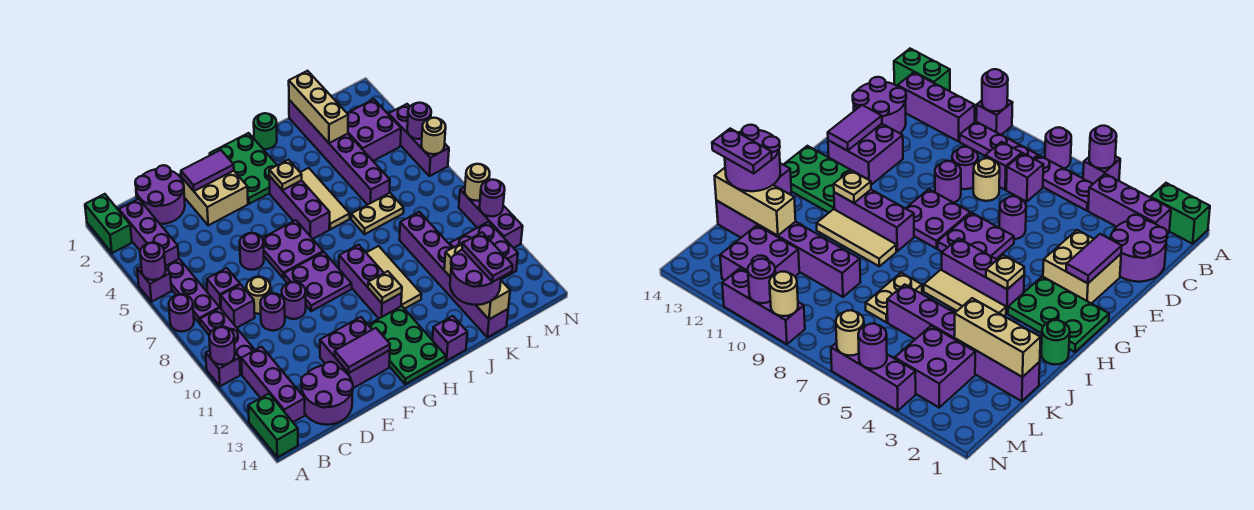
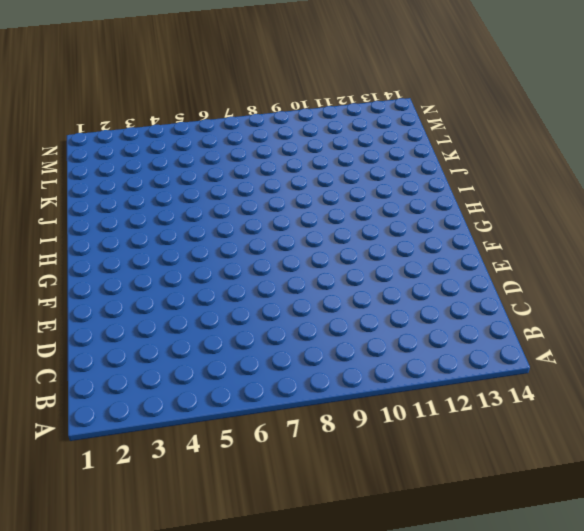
none -> green brick A1:A2 level 1
none -> purple brick A5 level 1
none -> purple round brick A7 level 1
none -> purple brick A10 level 1

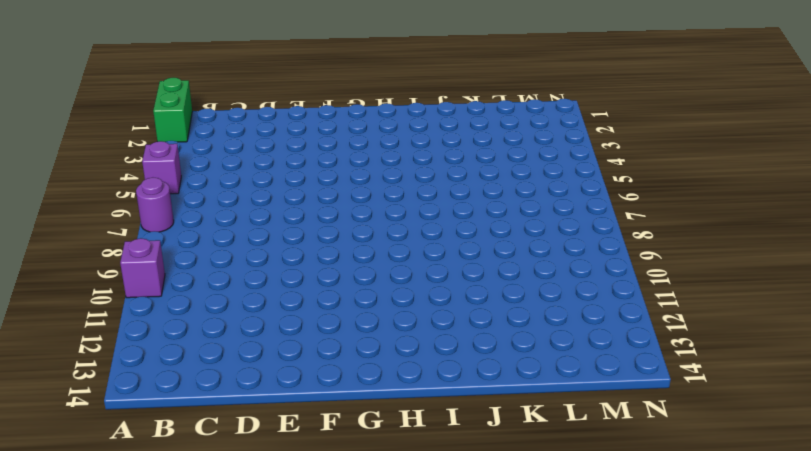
none -> green brick A13:A14 level 1
none -> purple brick B2:B4 level 1
none -> purple plate B5:B7 level 1
none -> purple plate B8:B10 level 1

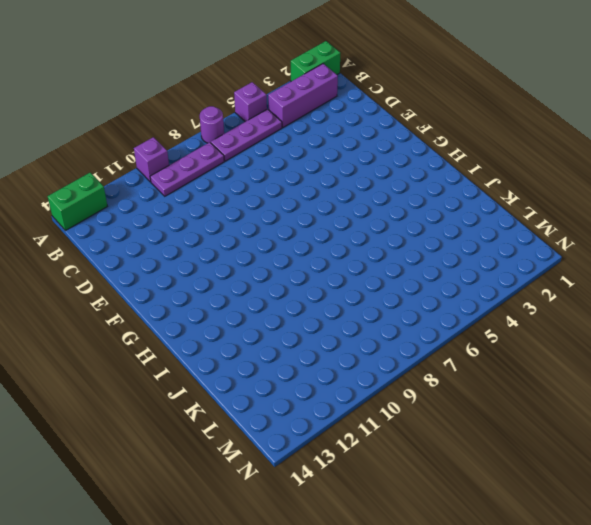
none -> purple brick B11:B13 level 1
none -> purple round brick C1:D2 level 1
none -> purple brick C7 level 1
none -> purple brick C8 level 1

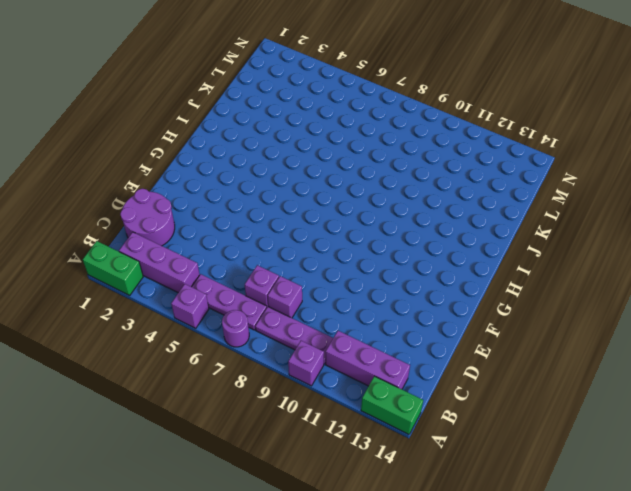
none -> purple round brick C13:D14 level 1
none -> tan round brick D8 level 1
none -> purple round brick D9 level 1
none -> tan brick E2:F3 level 1

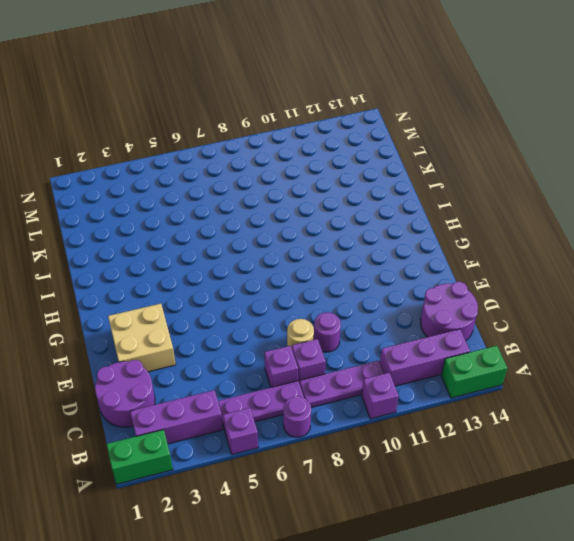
none -> purple round brick E6 level 1
none -> purple round brick E9 level 1
none -> purple brick E12:F13 level 1
none -> purple plate F6:G7 level 1

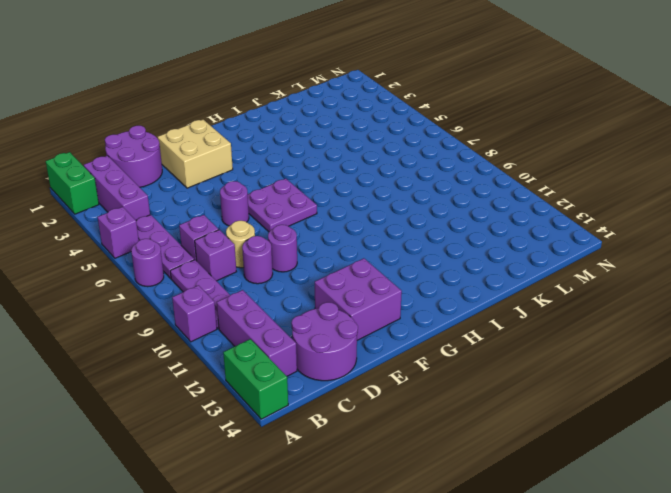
none -> purple plate F8:G9 level 1
none -> green plate G1:H3 level 1
none -> green plate G12:H14 level 1
none -> purple brick H4:H6 level 1

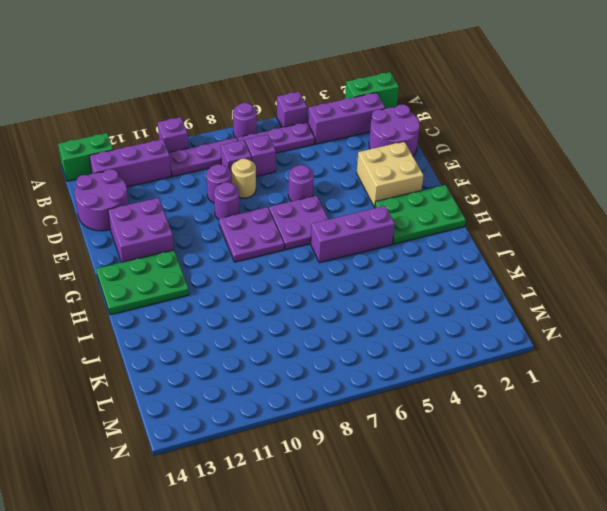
none -> purple brick H9:H11 level 1
none -> green round brick I1 level 1
none -> tan tile I4:I6 level 1
none -> tan tile I9:I11 level 1

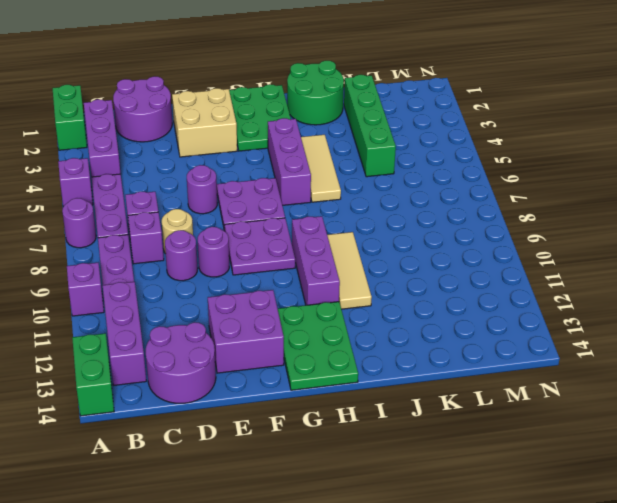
green round brick I1:J2 level 1 -> green round brick I1 level 1
green brick K2:K5 level 1 -> purple brick K1:K6 level 1
none -> purple brick I14 level 1
none -> tan plate J7:K7 level 1
none -> purple brick K9:K14 level 1
none -> purple brick L3:M4 level 1

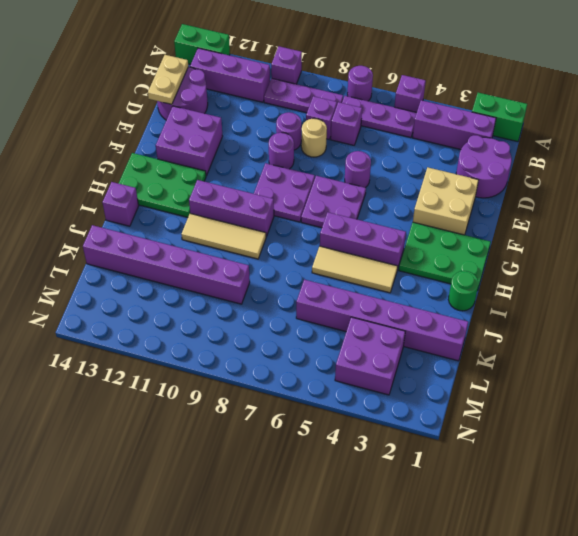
tan plate C14:D14 level 2 -> tan plate J7:K7 level 1
none -> purple brick L11:M12 level 1
none -> purple brick N4:N6 level 1
none -> purple brick N9:N11 level 1
none -> purple round brick A5 level 2

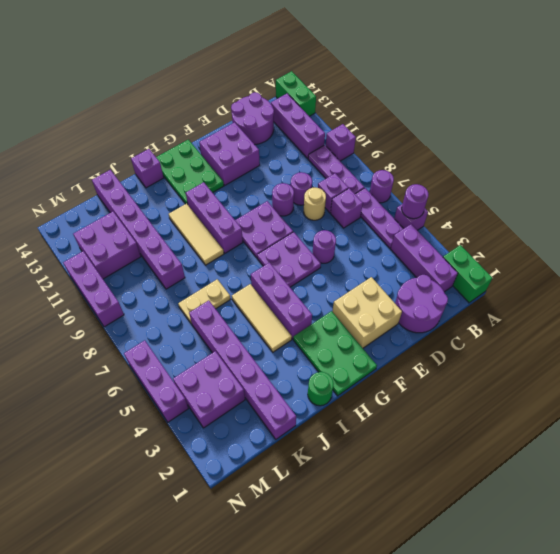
none -> purple round brick A10 level 2
none -> purple tile E2:F2 level 2
none -> purple tile E13:F13 level 2
none -> tan plate H4 level 2

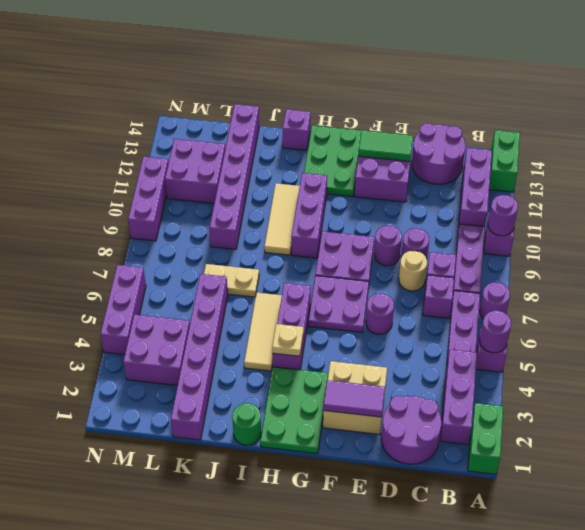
green tile E13:F13 level 2 -> purple tile E13:F13 level 2
none -> tan plate H11 level 2
none -> tan brick K1:K3 level 2
none -> tan brick K12:K14 level 2
none -> purple round brick N5 level 2

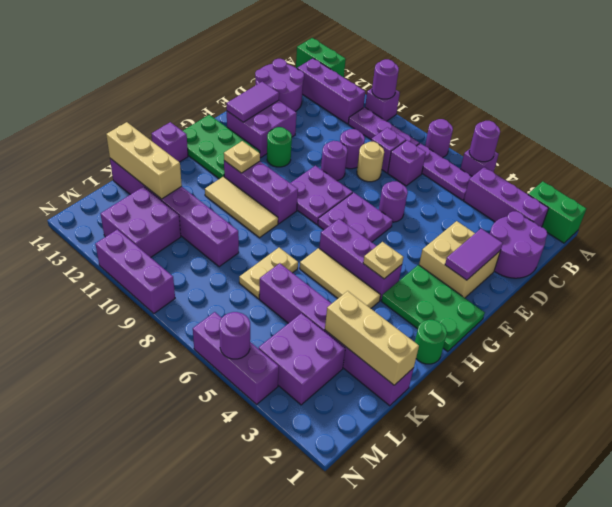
green round brick F11 level 1 -> none
none -> tan round brick N6 level 2
none -> tan round brick N9 level 2
none -> purple round brick N10 level 2
none -> purple round brick J13:K14 level 3

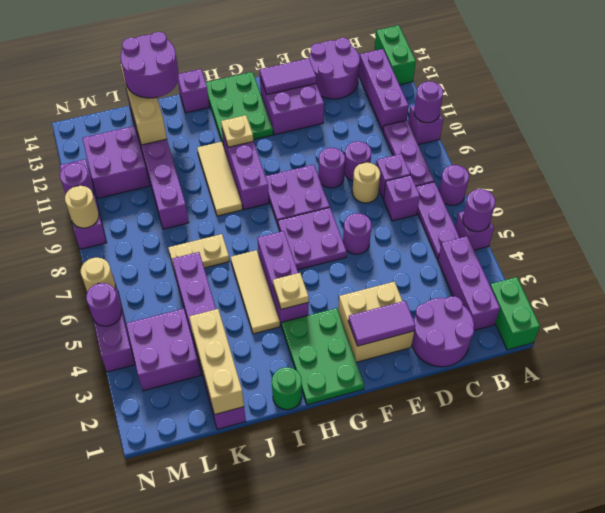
none -> purple plate K13:K14 level 4

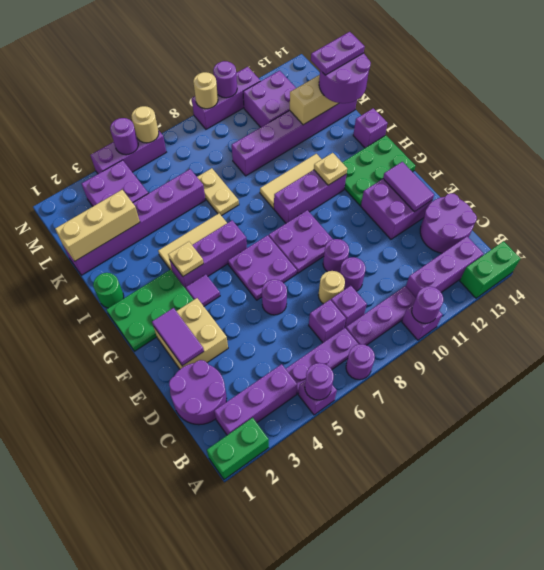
purple tile G4 level 1 -> none

